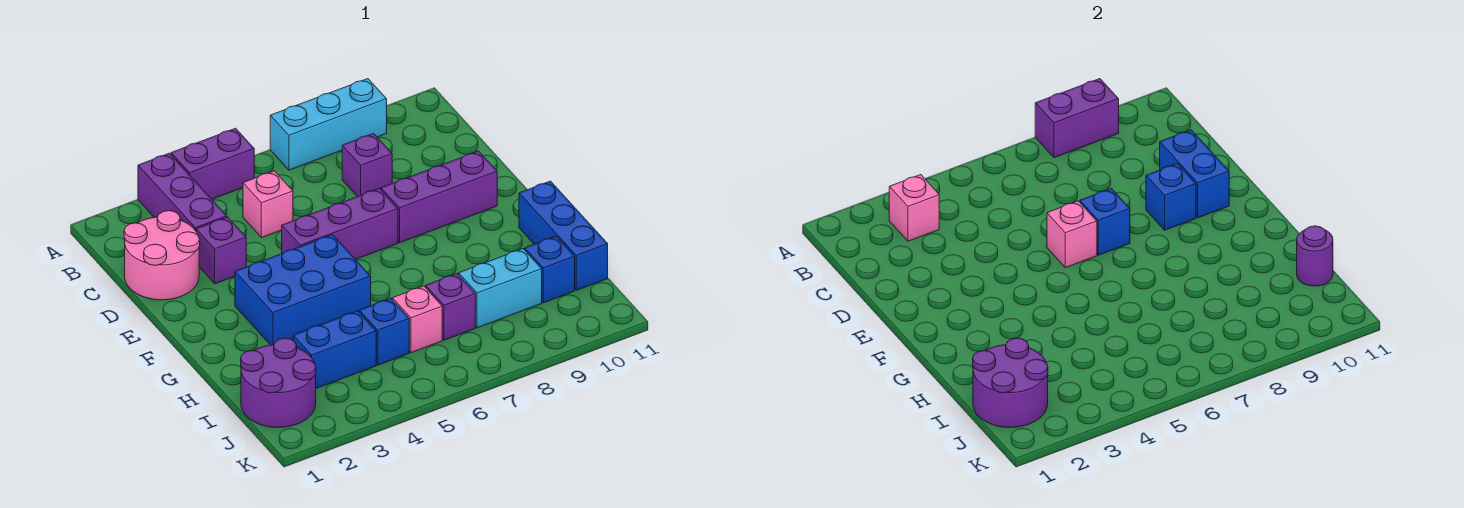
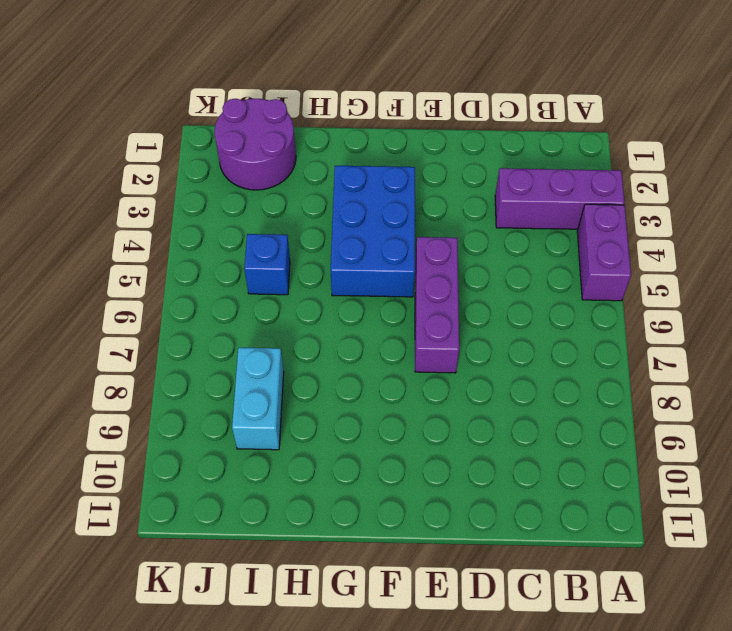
none -> cyan brick A7:A9 level 1
none -> pink round brick C1:D2 level 1
none -> pink brick C5 level 1

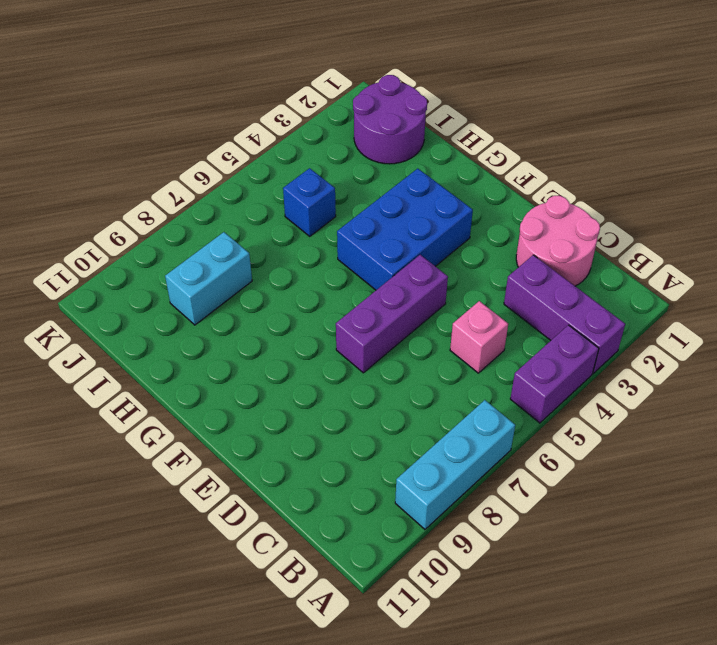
none -> purple brick C8 level 1
none -> purple brick D3 level 1
none -> purple brick E8:E10 level 1

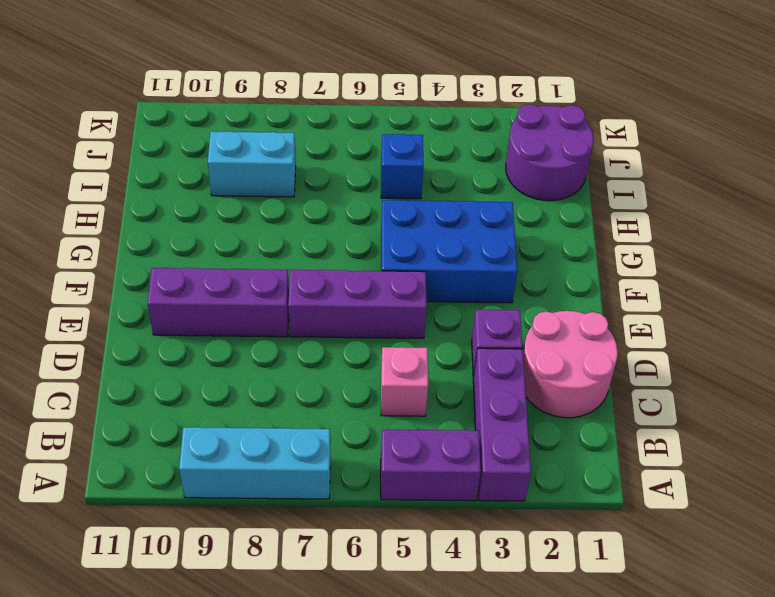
none -> purple brick C8 level 1
none -> blue brick G11:I11 level 1
none -> blue brick I3:I4 level 1

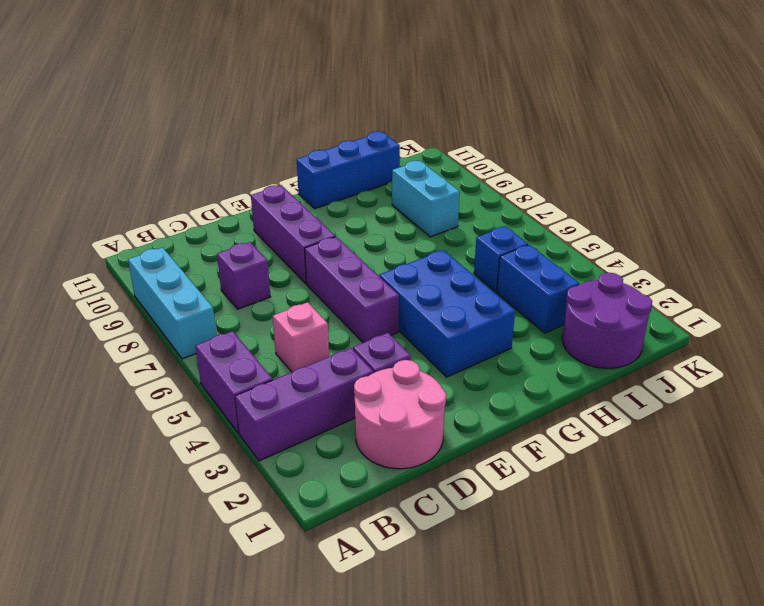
none -> pink brick I6 level 1
none -> purple brick I7 level 1
none -> blue brick I10 level 1

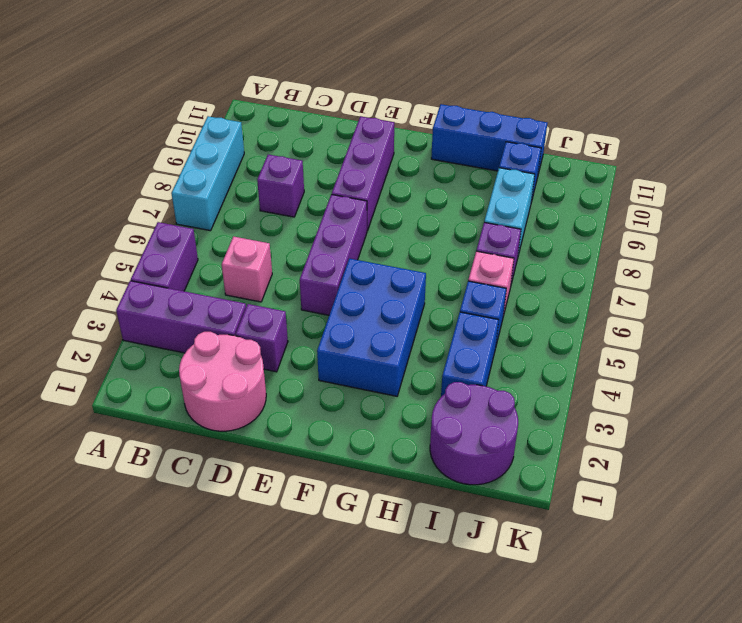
none -> purple brick A8:A9 level 2
none -> pink brick B3 level 2
none -> blue brick D10:E10 level 2

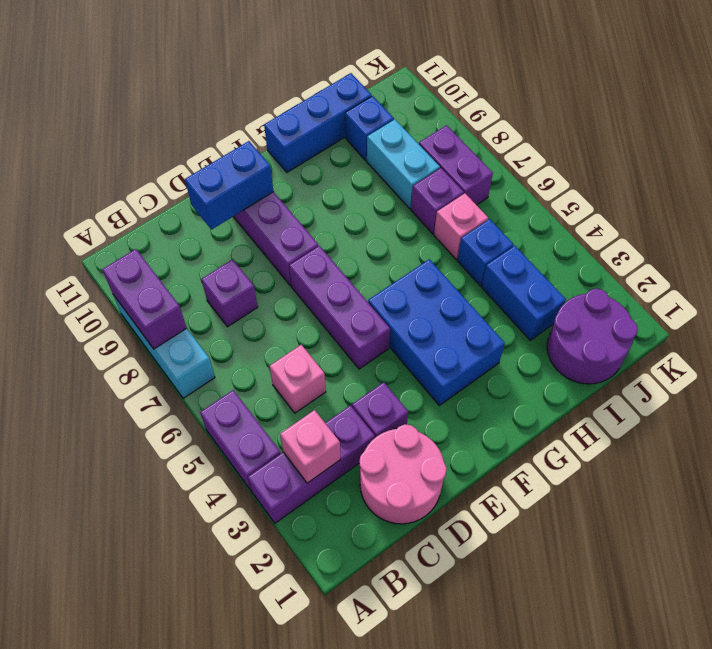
purple brick J7:J8 level 1 -> none
none -> pink brick E6 level 2
none -> blue brick E7 level 2
none -> blue brick E9 level 2

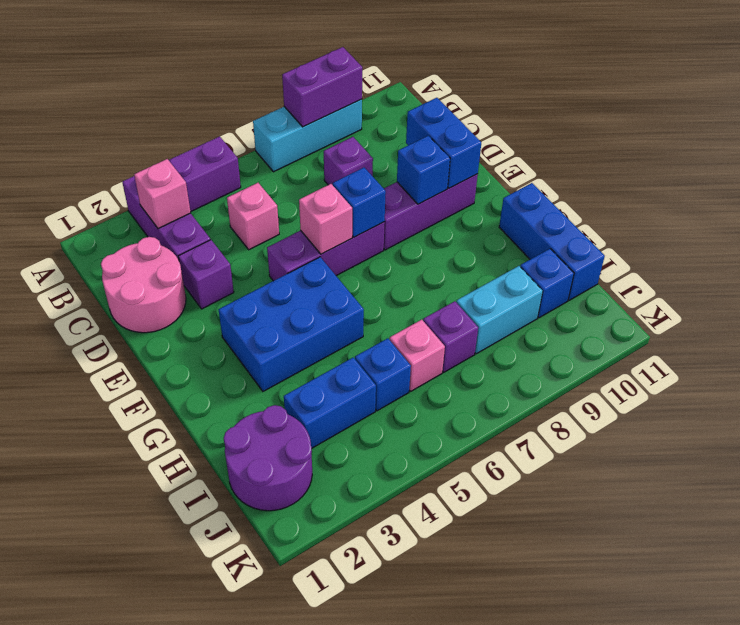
none -> purple round brick I1:J2 level 2
none -> purple round brick I11 level 2

